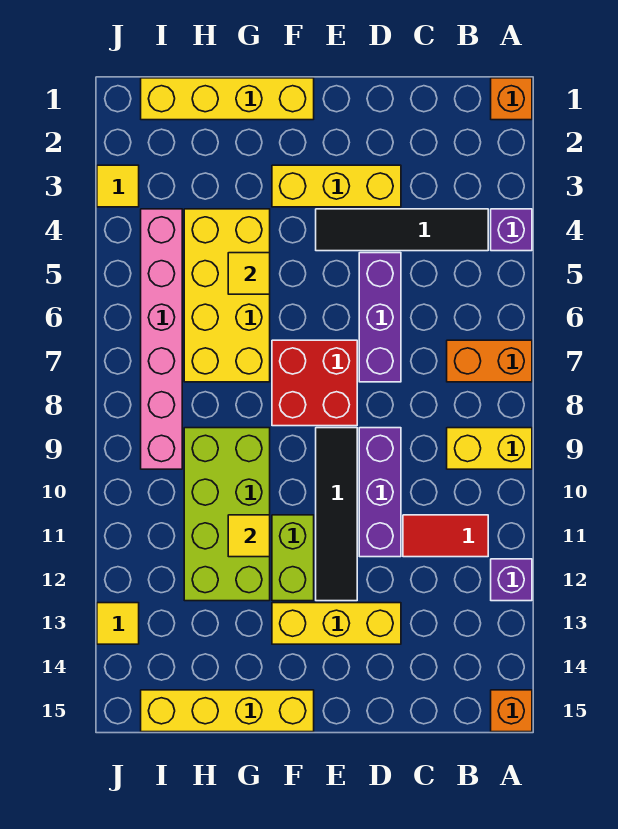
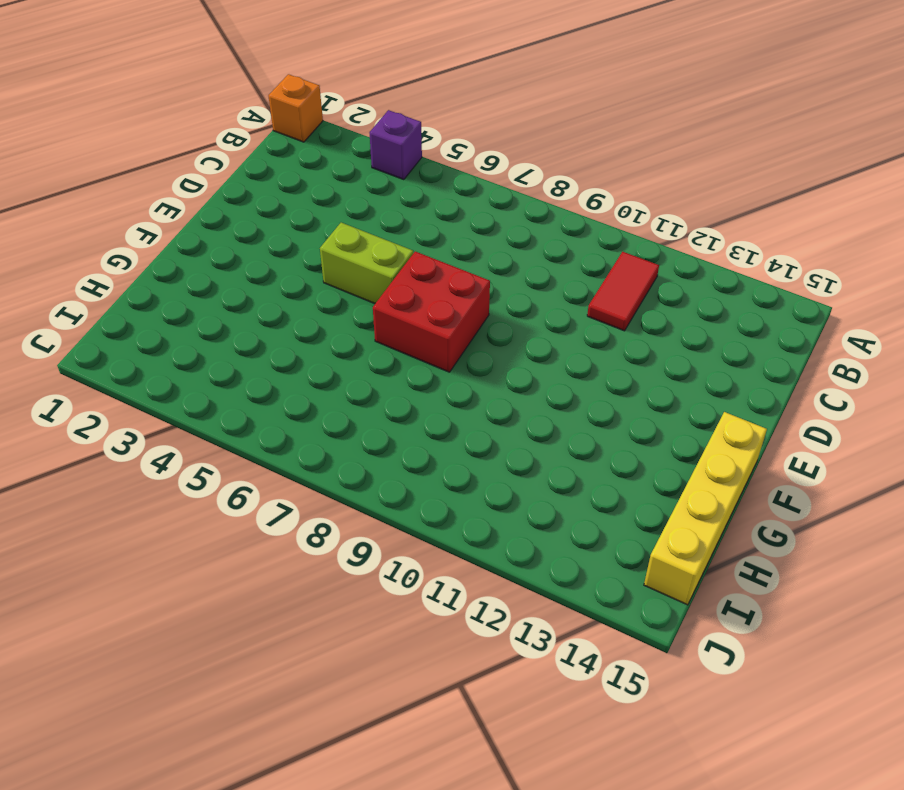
lime brick E5:E6 level 1 -> lime brick F11:F12 level 1
none -> orange brick A7:B7 level 1
none -> yellow brick A9:B9 level 1
none -> purple brick A12 level 1

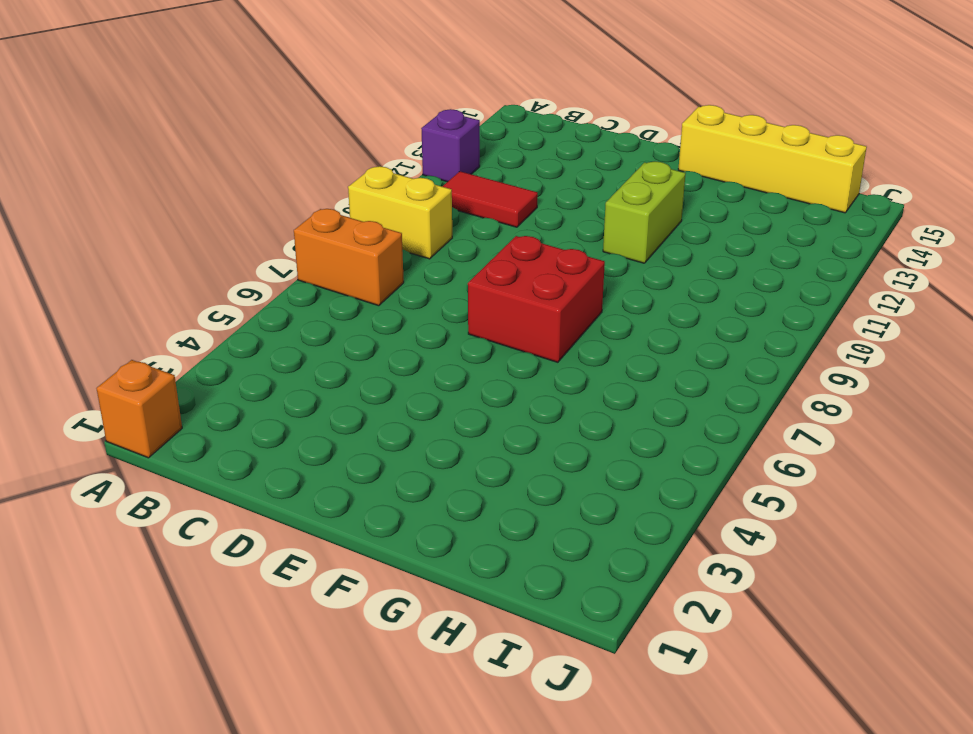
none -> purple brick A4 level 1
none -> orange brick A15 level 1
none -> black tile B4:E4 level 1

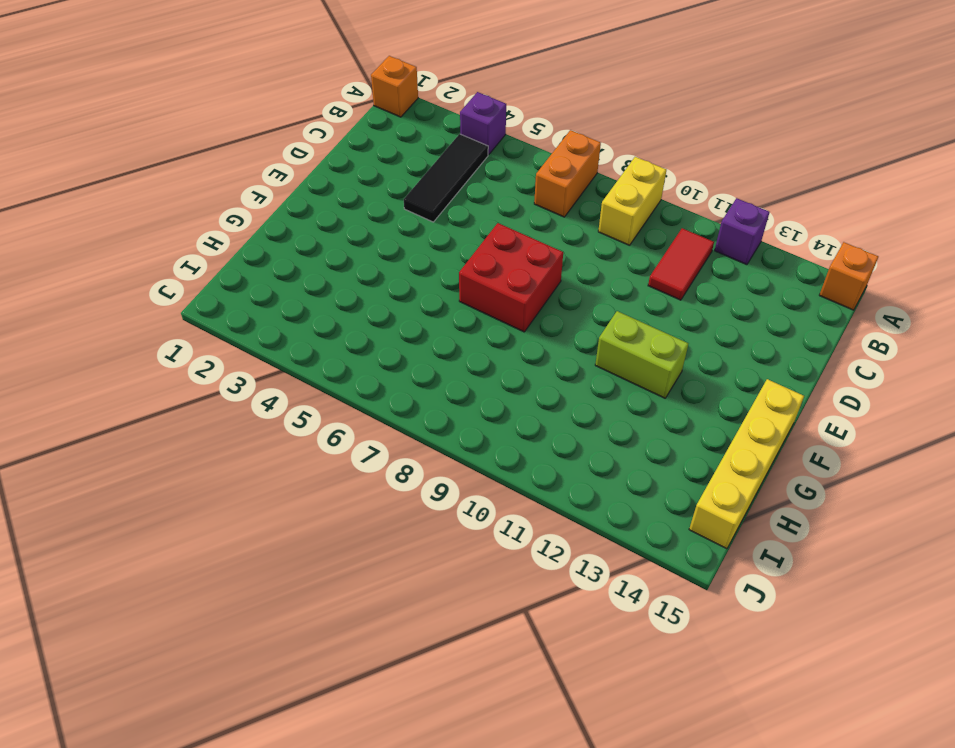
black tile B4:D4 level 1 -> black tile B4:E4 level 1
none -> yellow brick D3:F3 level 1
none -> purple brick D5:D7 level 1
none -> purple brick D9:D11 level 1

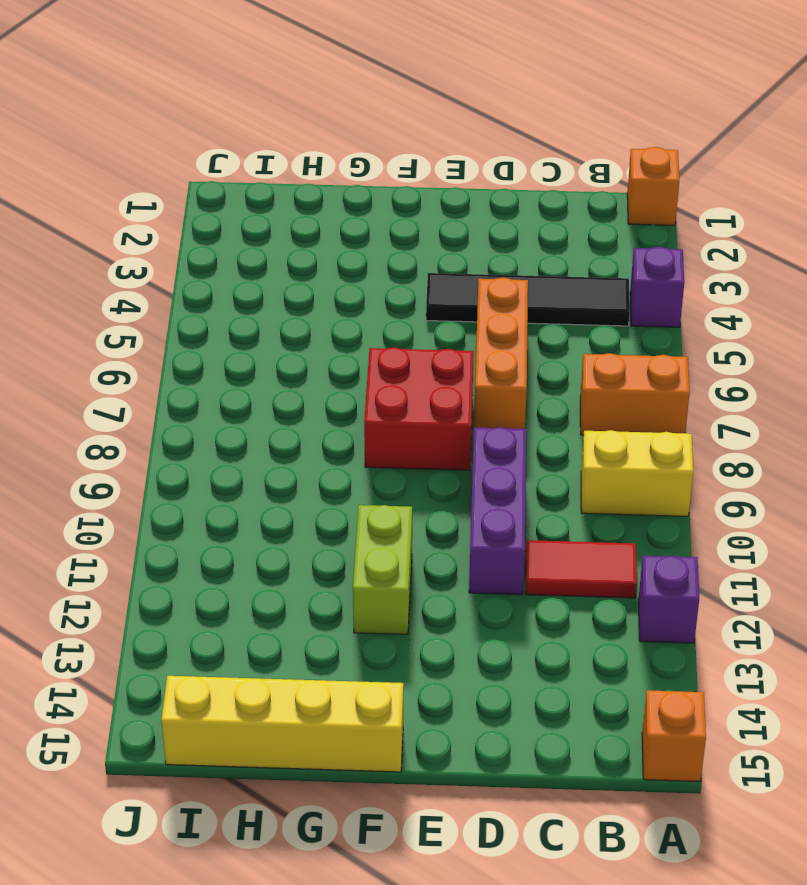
orange brick D5:D7 level 1 -> purple brick D5:D7 level 1
none -> yellow brick D3:F3 level 1
none -> yellow brick D13:F13 level 1
none -> black tile E9:E12 level 1

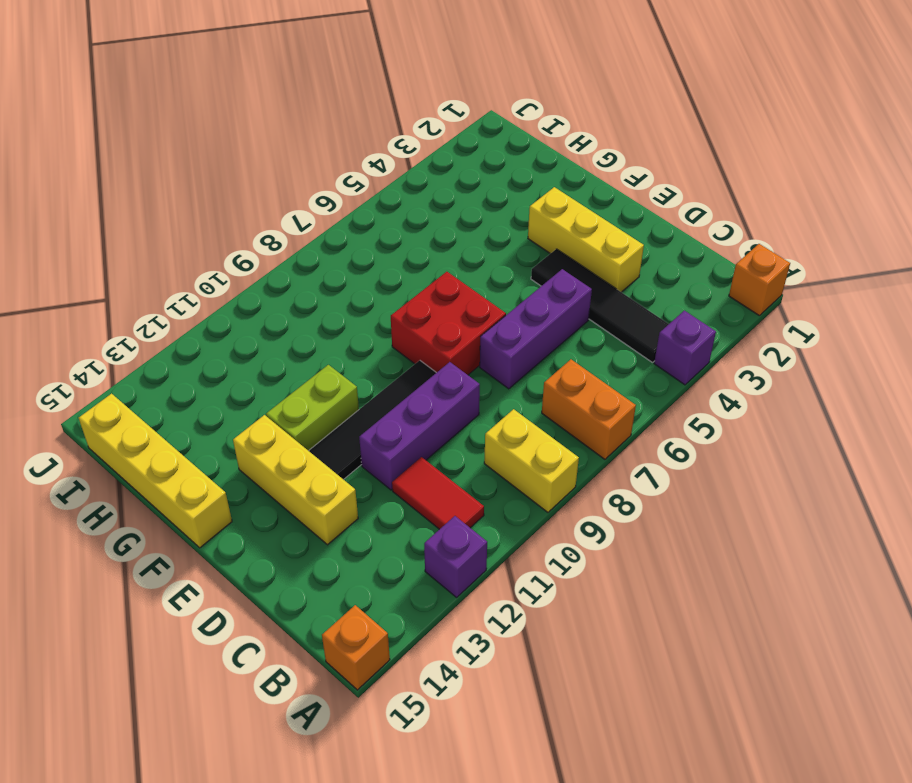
none -> yellow brick F1:I1 level 1
none -> yellow brick G4:H7 level 1
none -> lime brick G9:H12 level 1

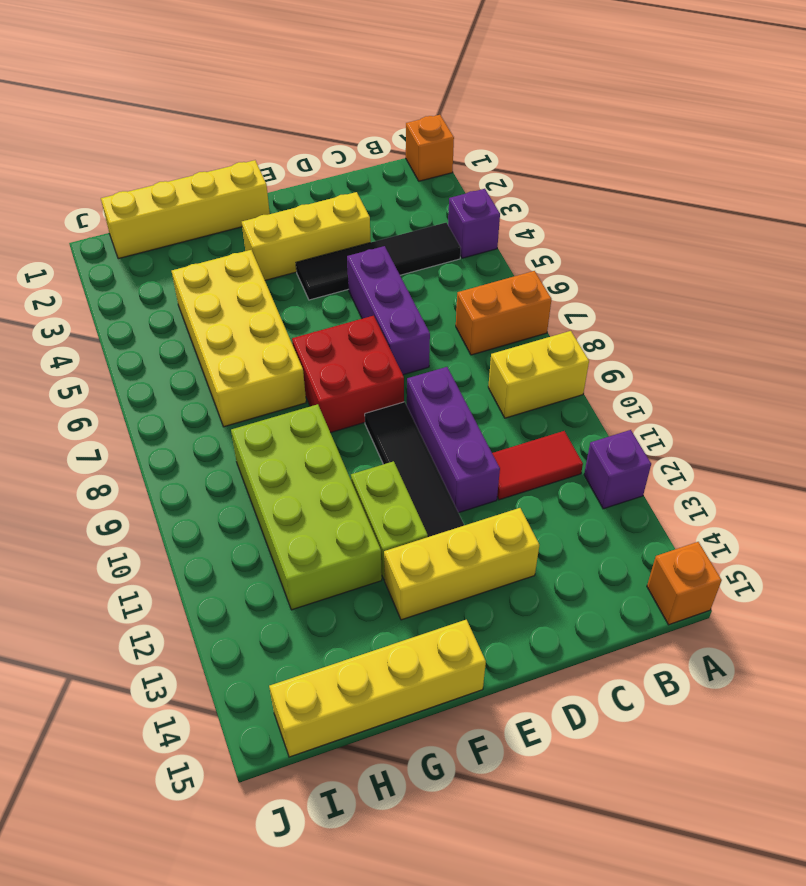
none -> pink brick I4:I9 level 1
none -> yellow tile J3 level 1
none -> yellow tile J13 level 1

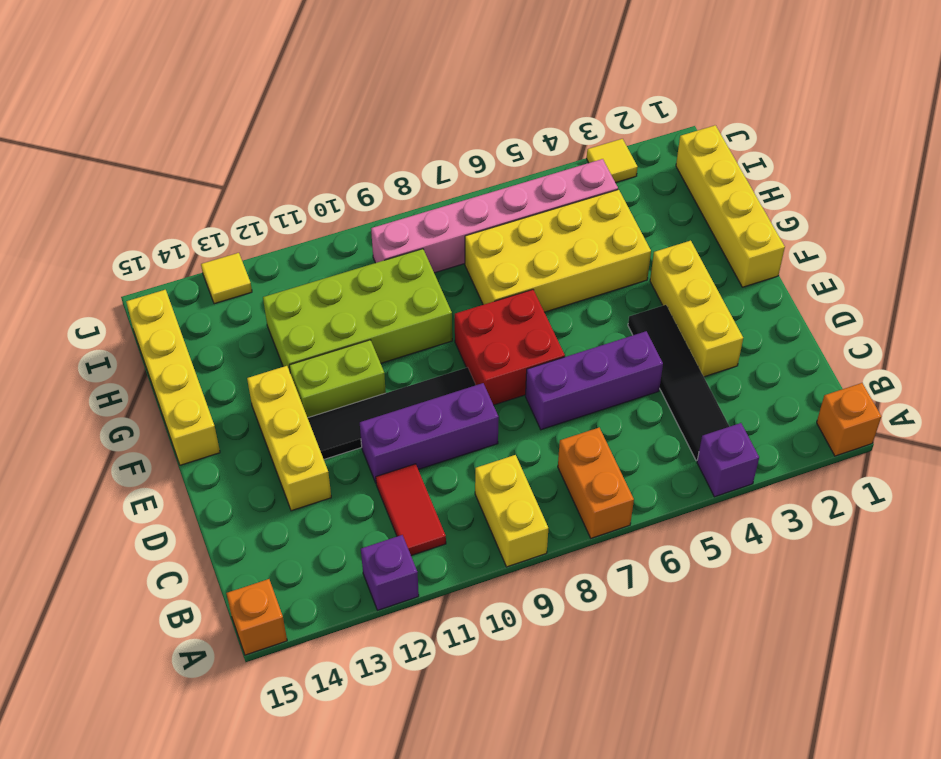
none -> yellow tile G5 level 2
none -> yellow tile G11 level 2

